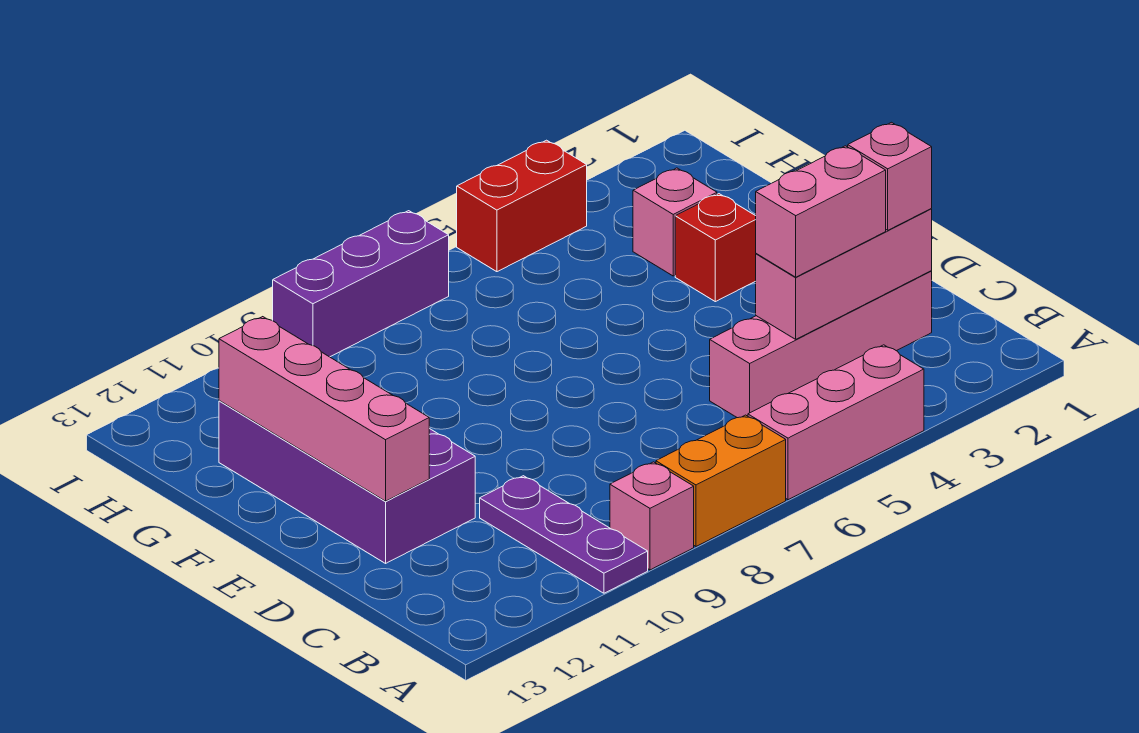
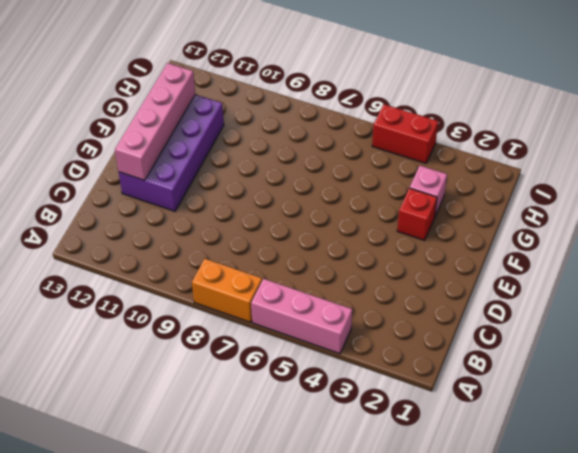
none -> pink brick A9 level 1
none -> purple plate A10:C10 level 1
none -> pink brick C2:C5 level 1

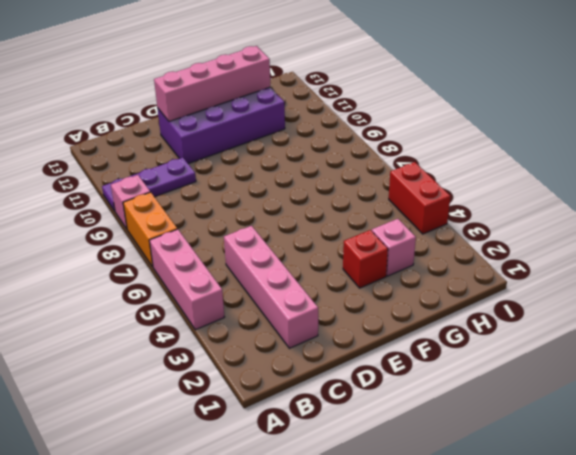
none -> purple brick I7:I9 level 1
none -> pink brick C2:C4 level 2
none -> pink brick C2 level 3

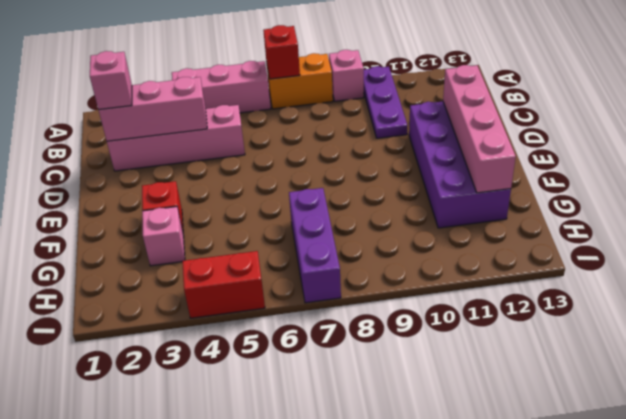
red brick A7 level 2 -> none
purple brick G7:I7 level 1 -> purple brick I7:I9 level 1
none -> pink brick C3:C4 level 3

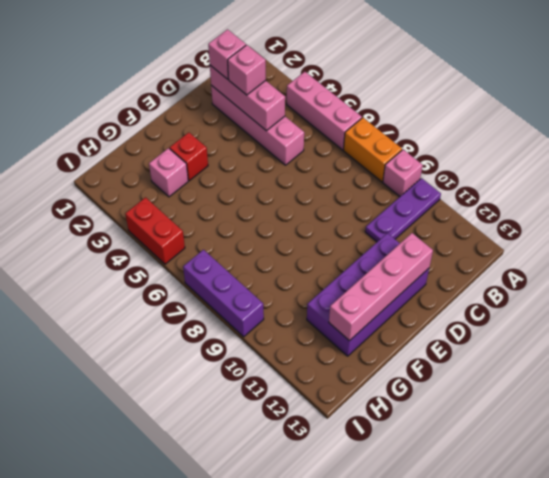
pink brick C3 level 3 -> pink brick C3:C4 level 3

